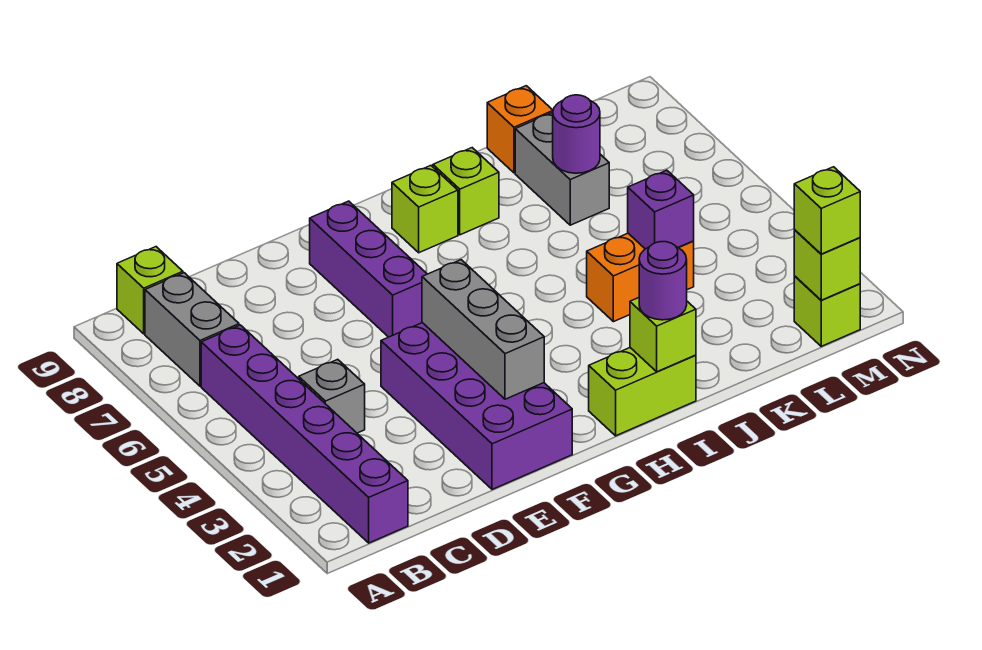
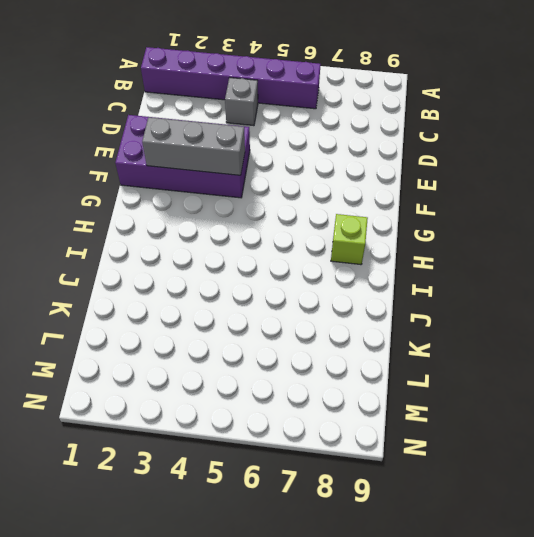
none -> grey brick B7:B8 level 1
none -> lime brick B9 level 1
none -> purple brick F6:F8 level 1

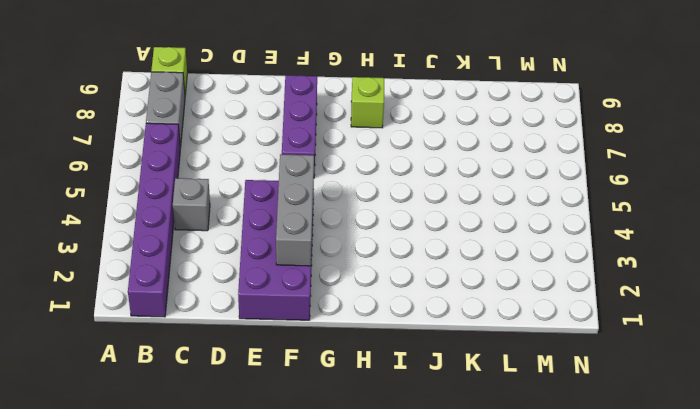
none -> lime brick H1:I1 level 1
none -> lime brick I8 level 1
none -> orange brick J4:K4 level 1

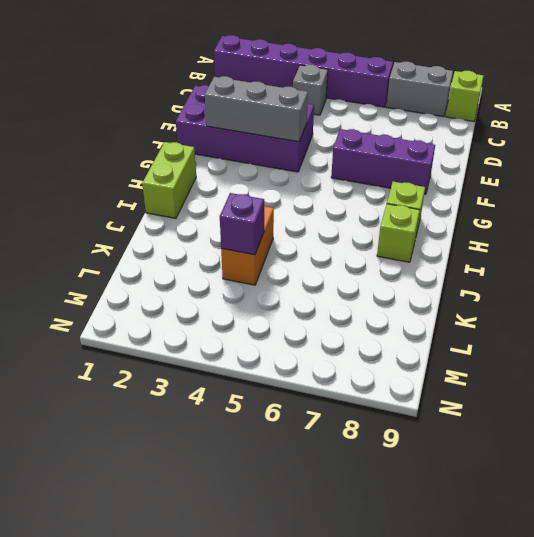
none -> grey brick K7:K8 level 1
none -> orange brick K9 level 1
none -> lime brick M1 level 1

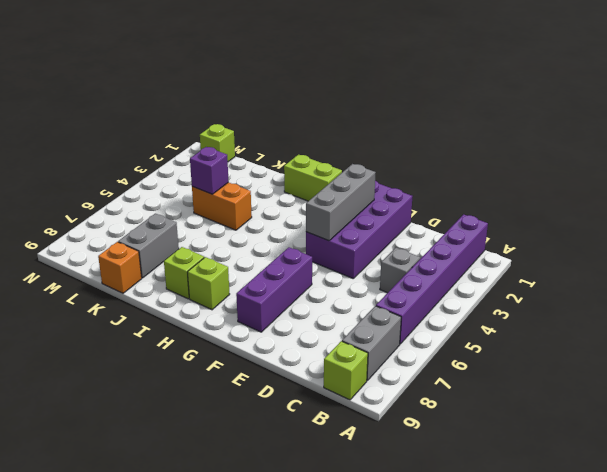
none -> lime brick I1 level 2
none -> purple round brick K7 level 2
none -> lime brick M1 level 2

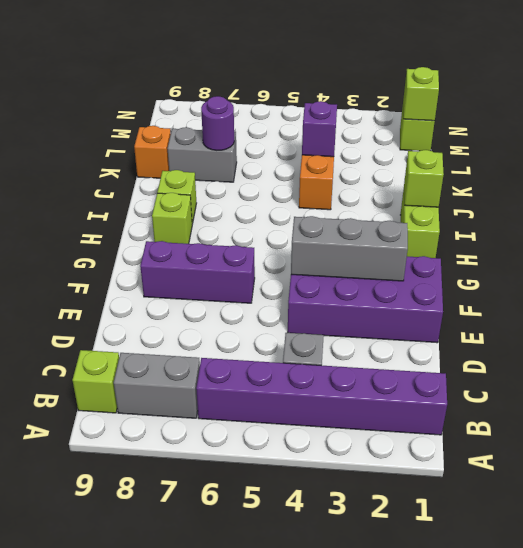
none -> purple round brick I1 level 3
none -> lime brick M1 level 3

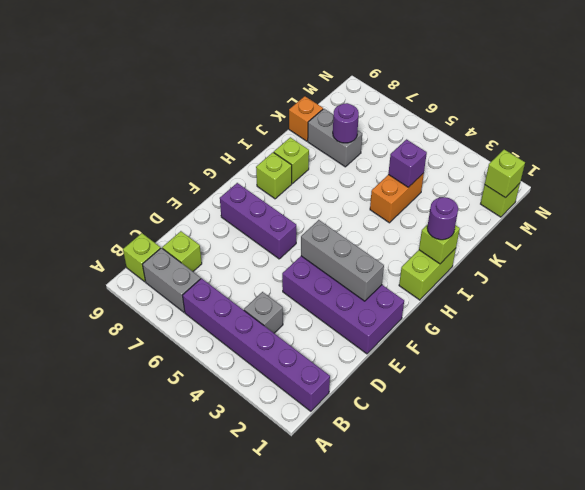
lime brick C8 level 1 -> lime brick M1 level 3

